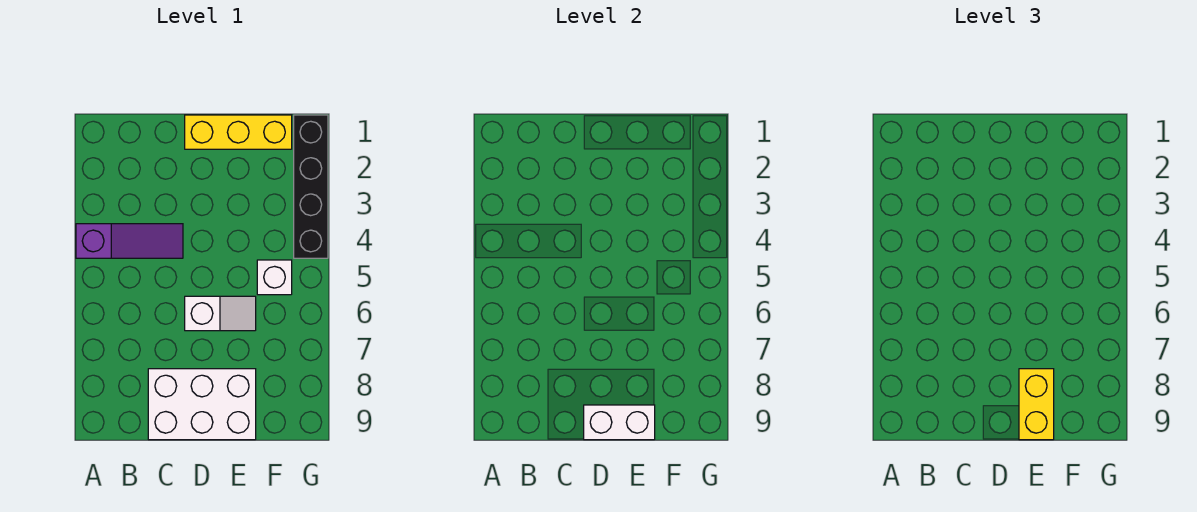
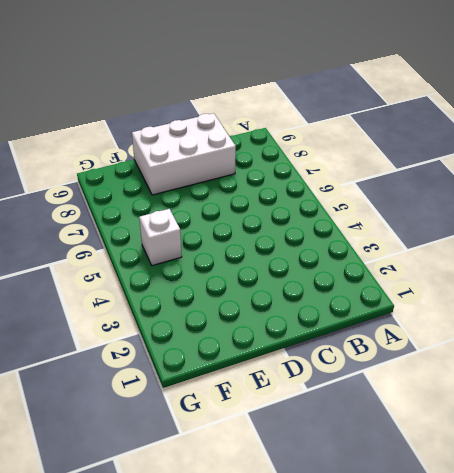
none -> purple slope A4:C4 level 1 top A
none -> yellow brick D1:F1 level 1

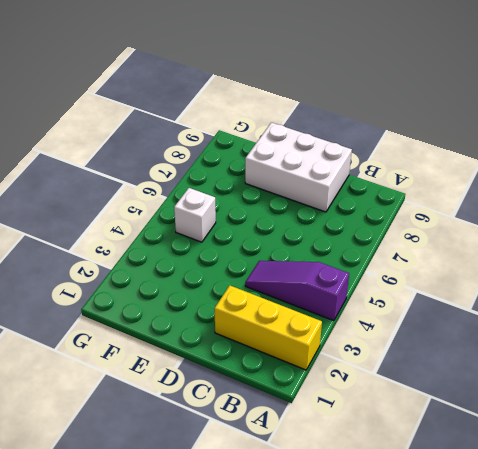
yellow brick A2:C2 level 1 -> yellow brick D1:F1 level 1
none -> white slope D6:E6 level 1 top D
none -> black brick G1:G4 level 1

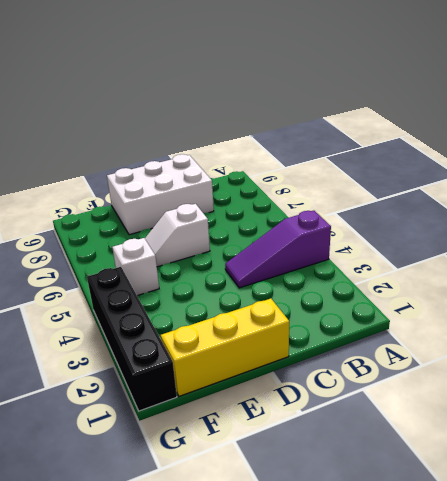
none -> white brick D9:E9 level 2
none -> yellow brick E8:E9 level 3

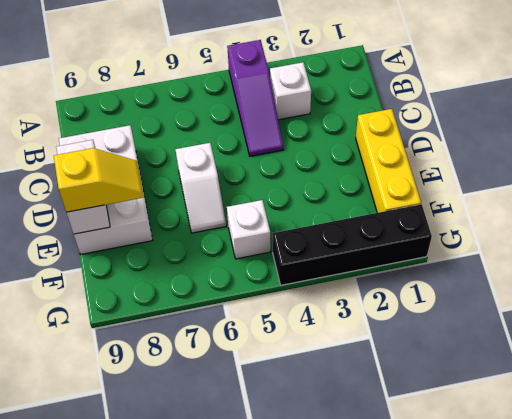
white brick B3 level 1 -> none
yellow slope E8:E9 level 3 top 9 -> yellow brick E8:E9 level 3

